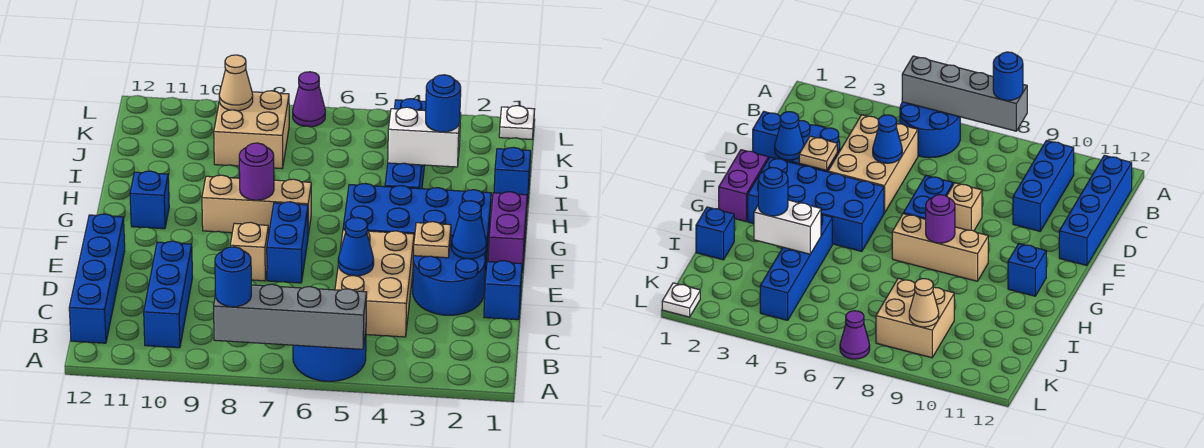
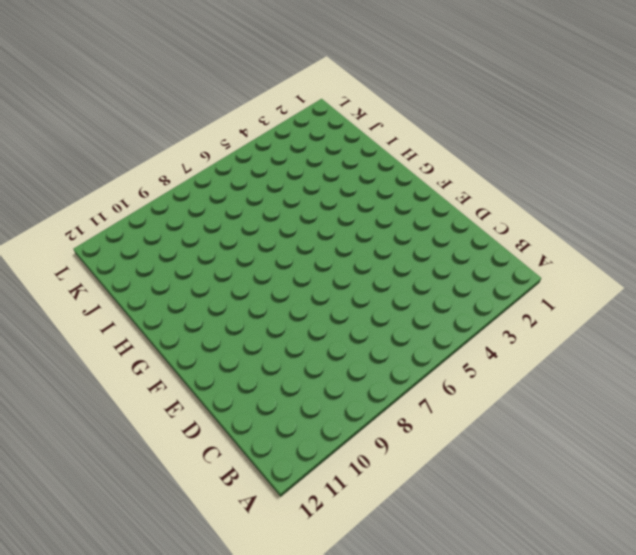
none -> blue round brick A5:B6 level 1
none -> blue brick B10:D10 level 1
none -> blue brick B12:E12 level 1

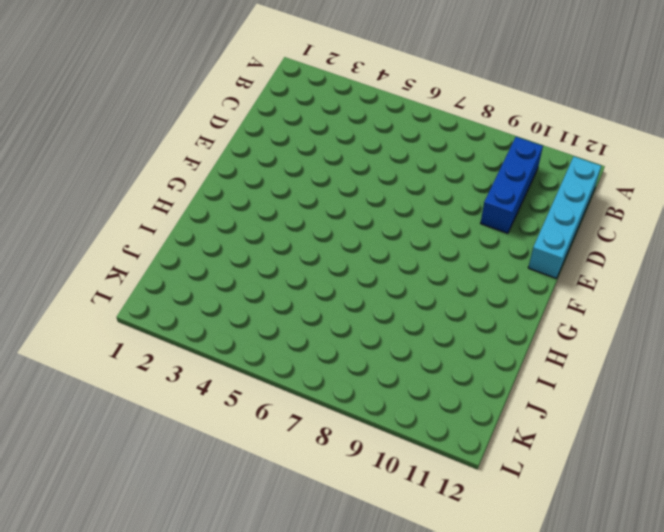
cyan brick B12:E12 level 1 -> blue brick B12:E12 level 1
none -> blue round brick A5:B6 level 1
none -> tan brick C4:E5 level 1
none -> blue brick D1 level 1

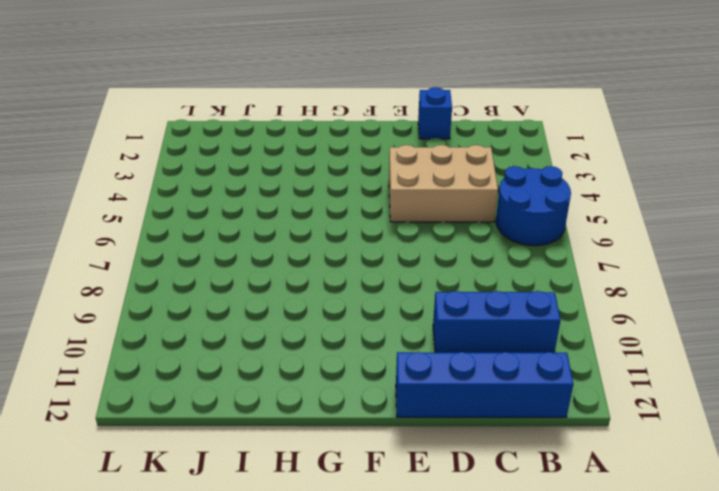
none -> blue round brick D2:E3 level 1
none -> blue brick E7:F7 level 1
none -> tan brick E8 level 1

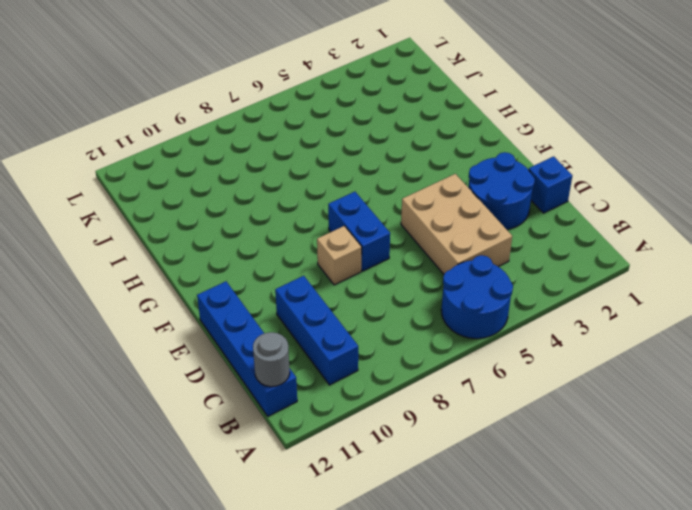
grey round brick B12 level 2 -> none
none -> purple brick F1:G1 level 1
none -> blue brick F2:G5 level 1
none -> tan brick G7:G9 level 1

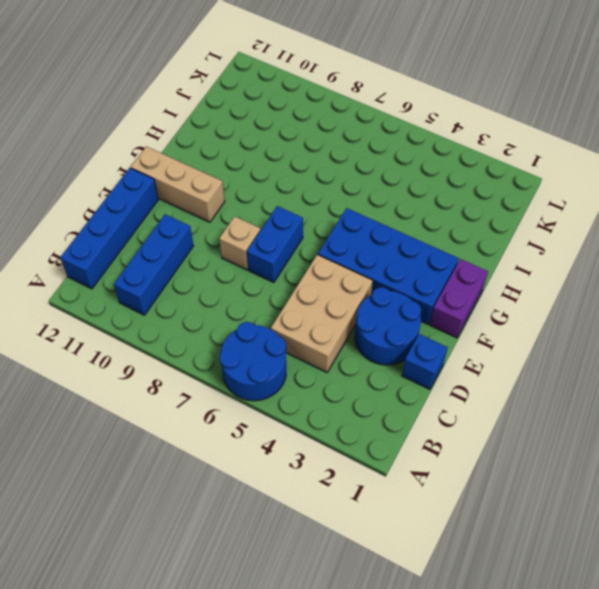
tan brick F10:F12 level 1 -> tan brick G7:G9 level 1
none -> blue brick G11 level 1
none -> blue brick H4:K4 level 1
none -> blue brick I1 level 1

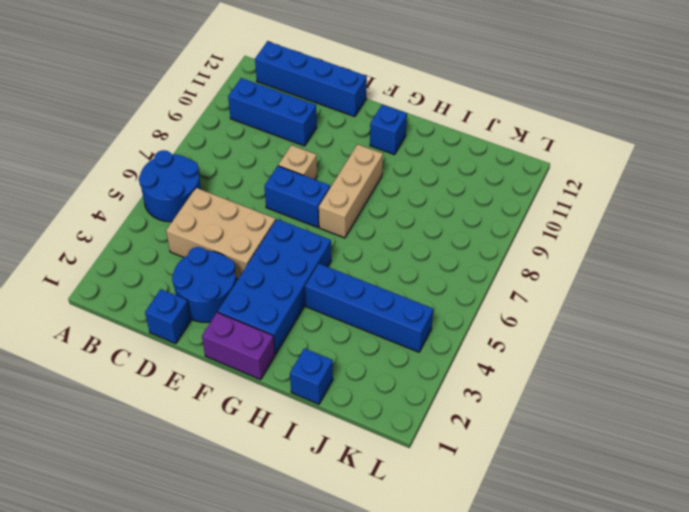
none -> tan brick J8:K9 level 1
none -> white plate L1 level 1
none -> purple cone L7 level 1

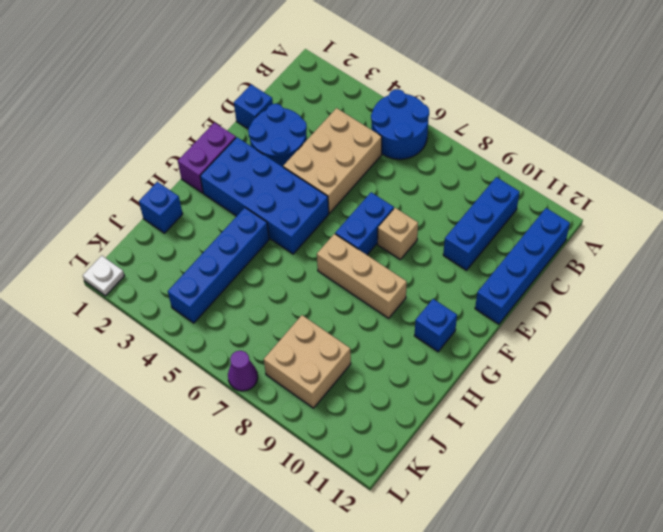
none -> grey brick A5:A8 level 2
none -> blue cone D5 level 2
none -> blue cone E2 level 2

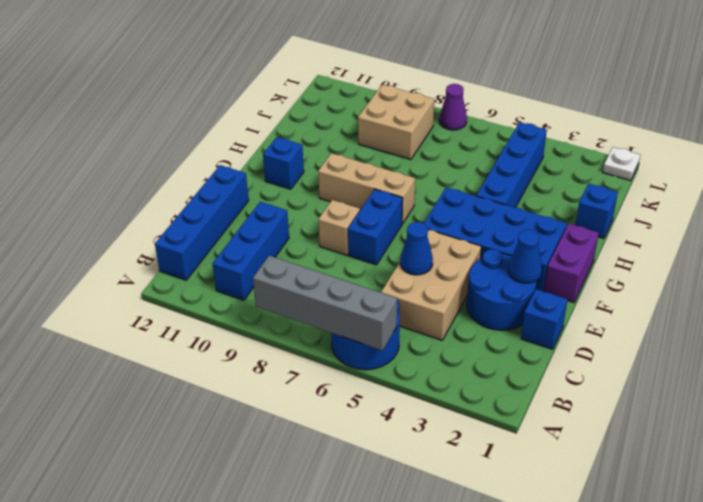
none -> tan plate E3 level 2
none -> purple round brick G8 level 2
none -> white brick I3:I4 level 2

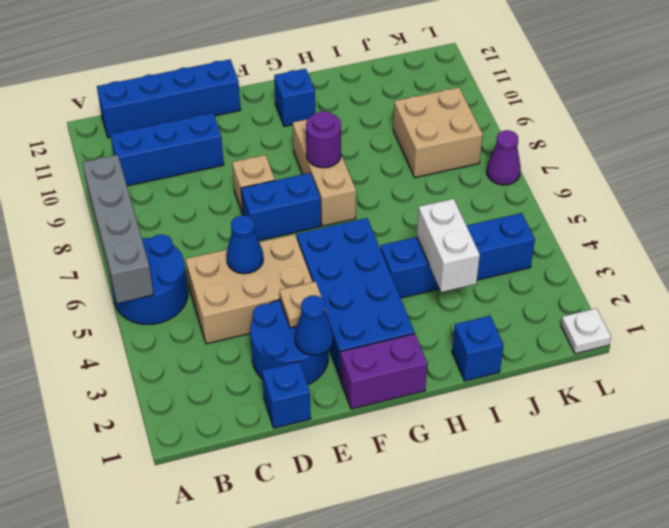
none -> tan cone K9 level 2
none -> blue round brick A8 level 3
none -> blue round brick I3 level 3

